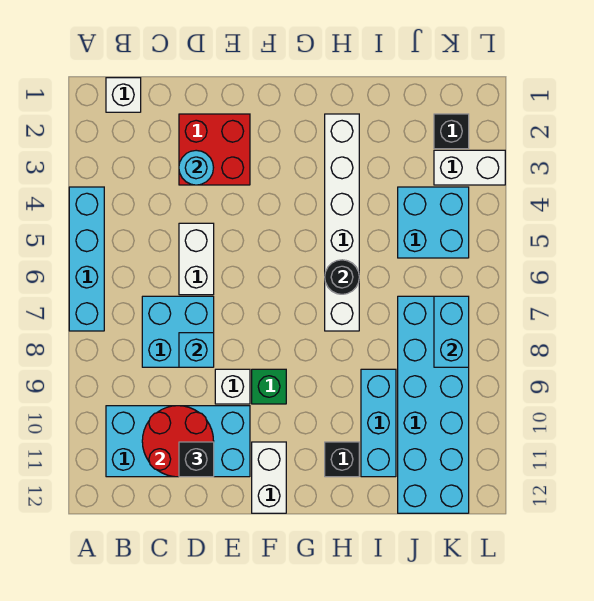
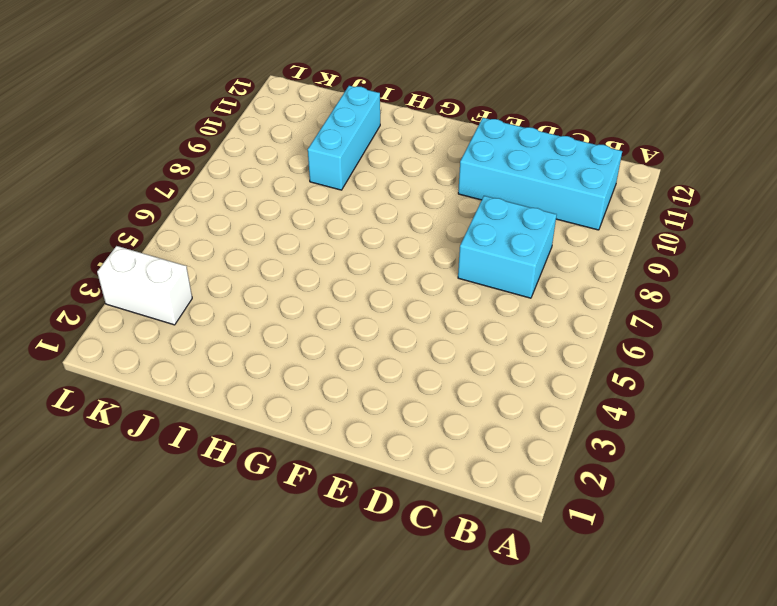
none -> cyan brick A4:A7 level 1
none -> white brick B1 level 1
none -> red brick D2:E3 level 1

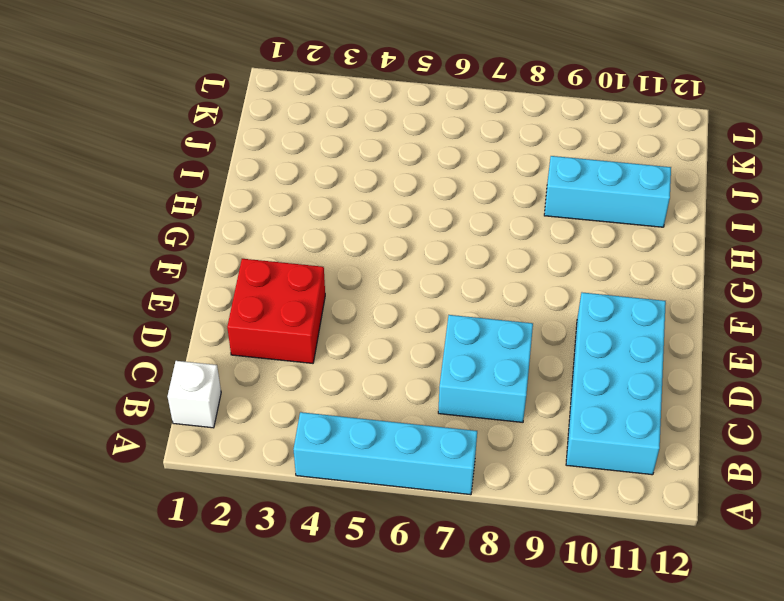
none -> white brick D5:D6 level 1
none -> white brick E9 level 1
none -> green brick F9 level 1

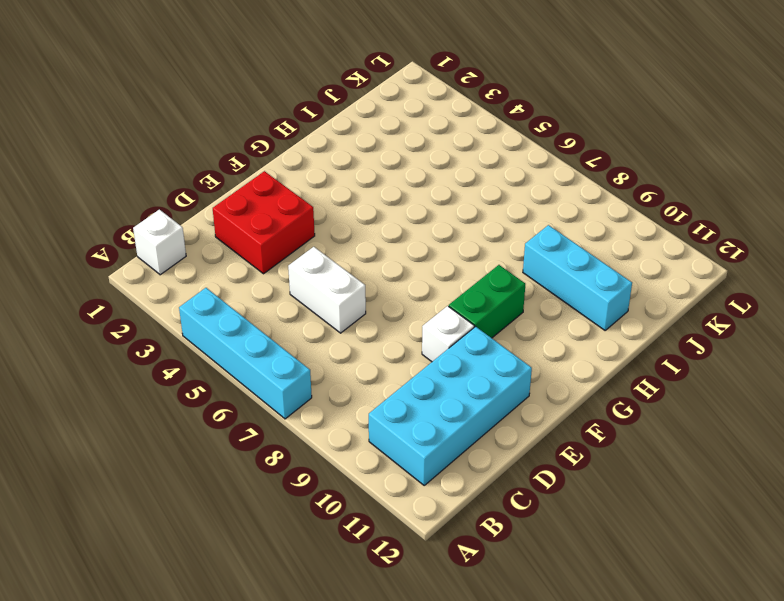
green brick F9:G9 level 1 -> green brick F9 level 1
none -> cyan brick C7:D8 level 1
none -> white brick F11:F12 level 1
none -> white brick H2:H7 level 1

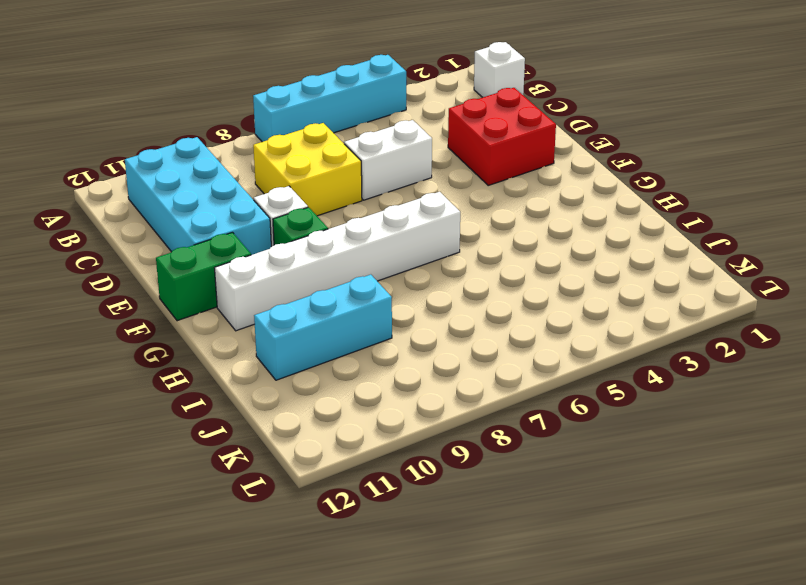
yellow brick C7:D8 level 1 -> cyan brick C7:D8 level 1
green brick F11:F12 level 1 -> white brick F11:F12 level 1
white brick G6:G11 level 1 -> white brick H2:H7 level 1
none -> black brick H11 level 1
none -> cyan brick J4:K5 level 1
none -> cyan brick J7:K12 level 1

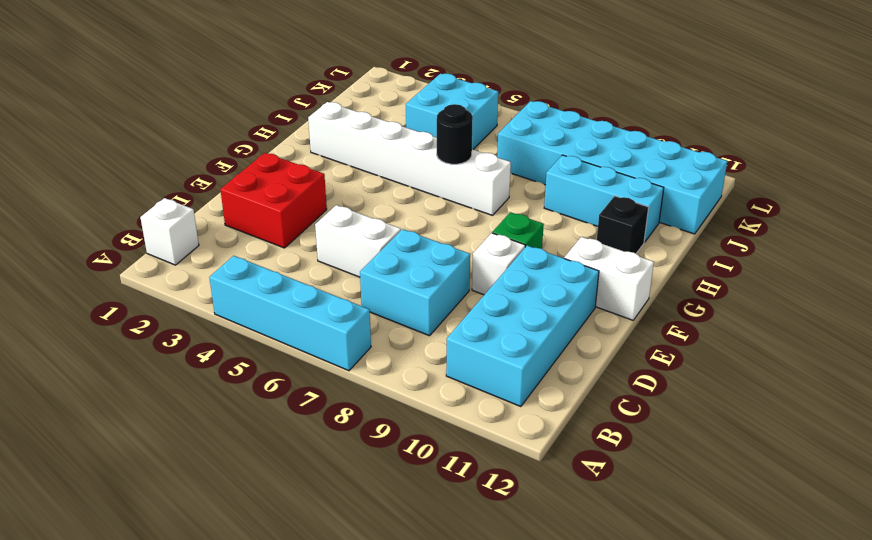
none -> black brick K2 level 1
none -> white brick K3:L3 level 1
none -> red round brick C10:D11 level 2

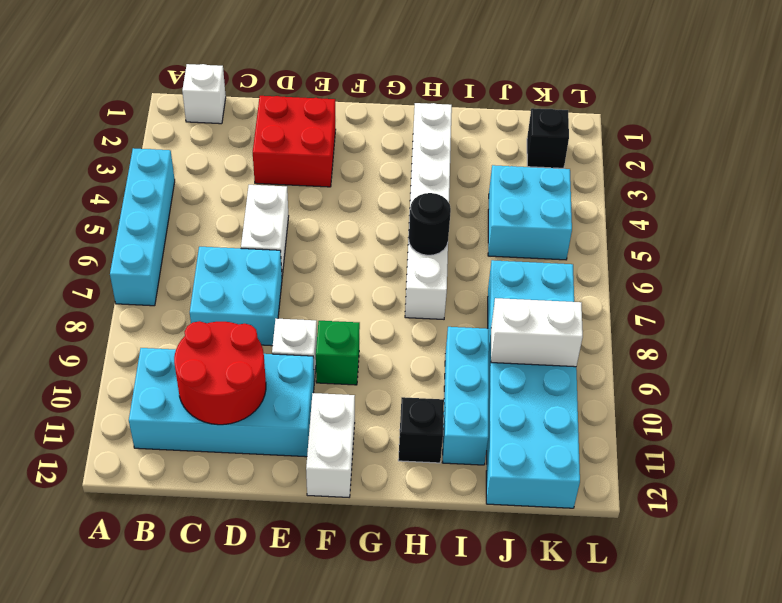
white brick J9:K9 level 2 -> white brick K3:L3 level 1
none -> cyan round brick D3 level 2
none -> cyan brick D8 level 2
none -> cyan brick K7:K8 level 2

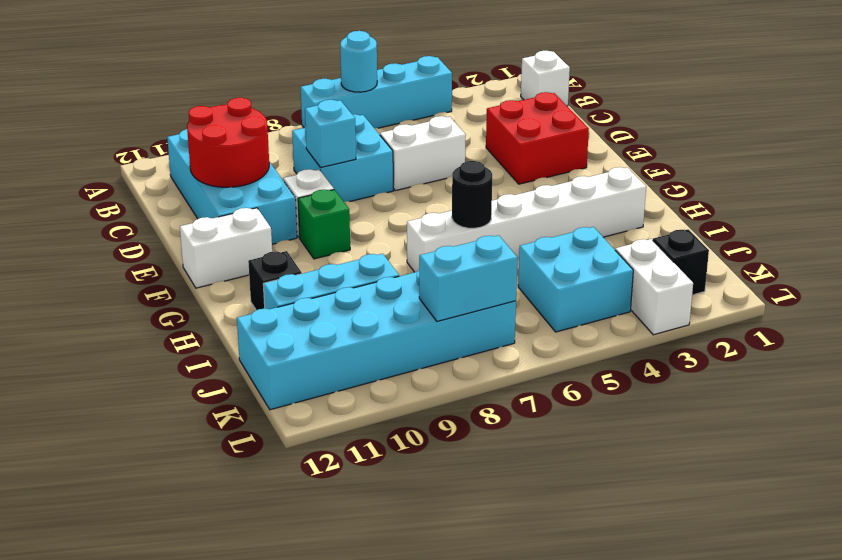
cyan round brick A6 level 2 -> cyan round brick D3 level 2
none -> black brick D11 level 3

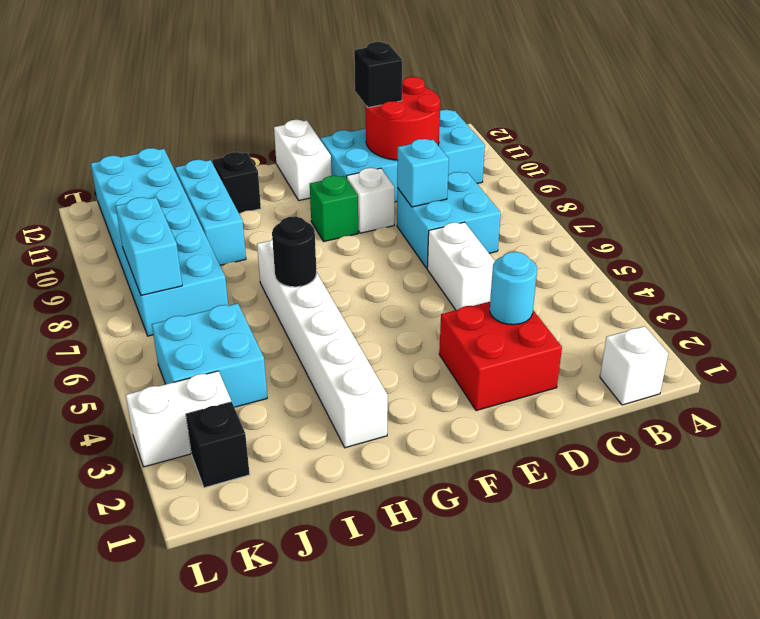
none -> cyan brick A4:A7 level 1

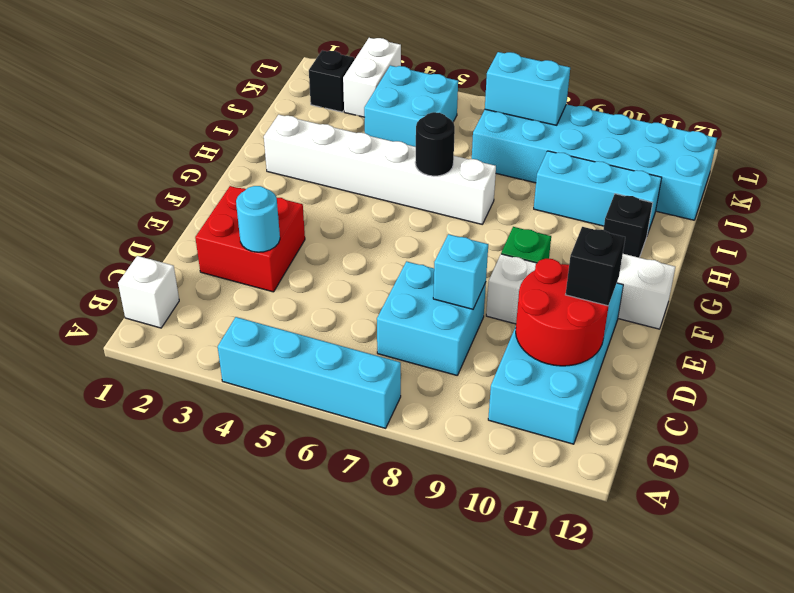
none -> white brick D5:D6 level 1

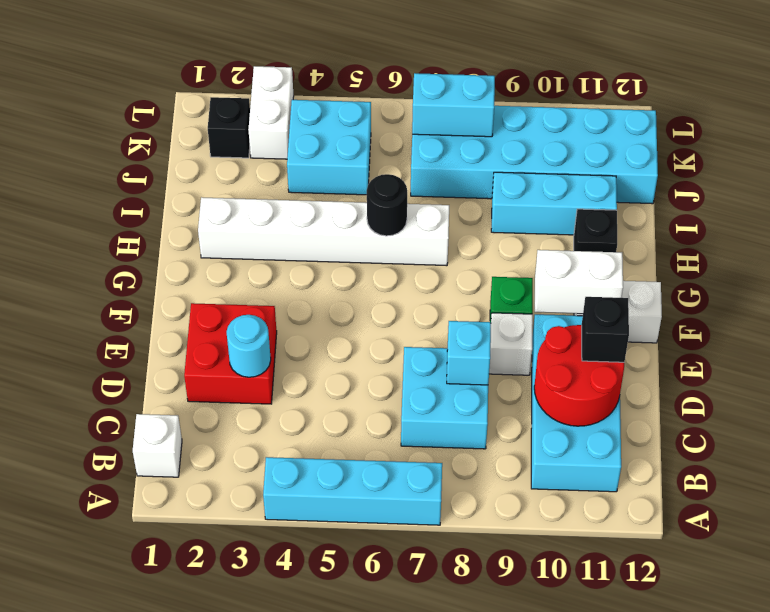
white brick F10:F11 level 2 -> white brick D5:D6 level 1

